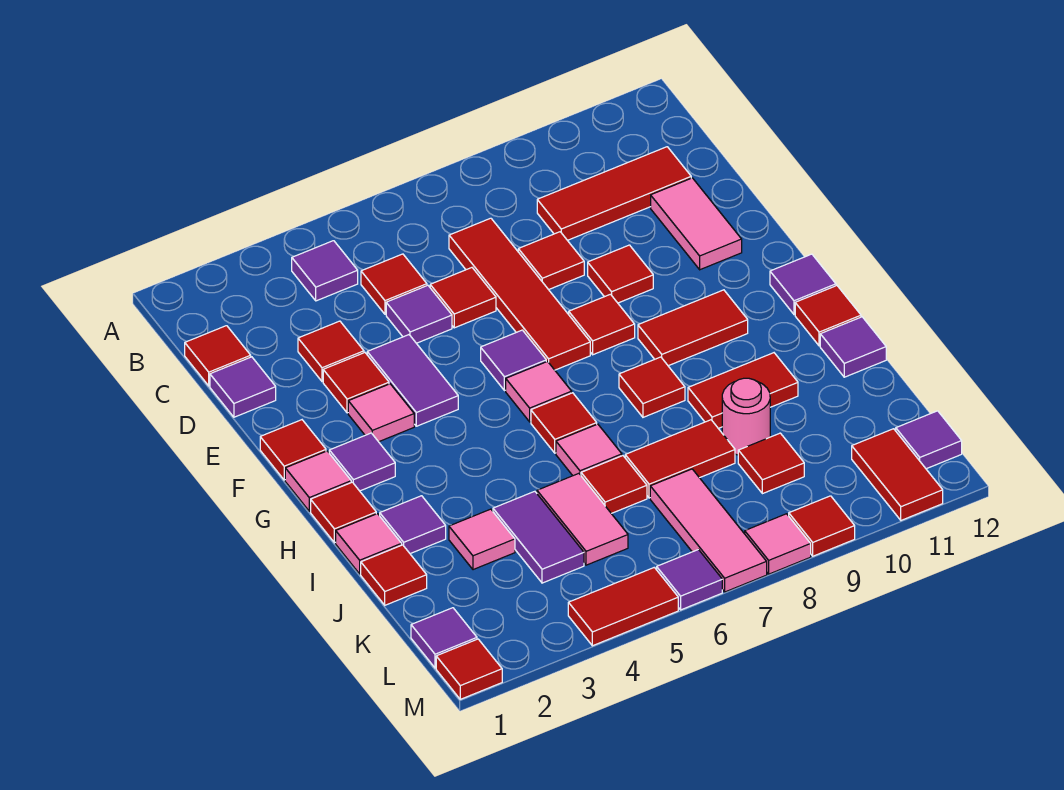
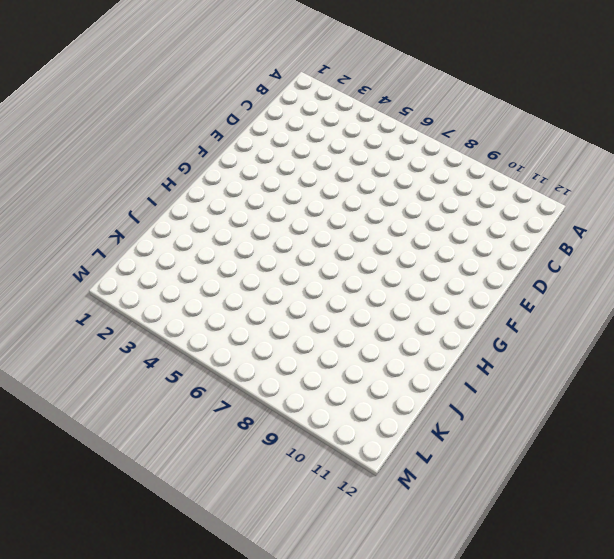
none -> purple tile B4 level 1
none -> red tile C1 level 1
none -> red tile C5 level 1
none -> red tile C7:F7 level 1

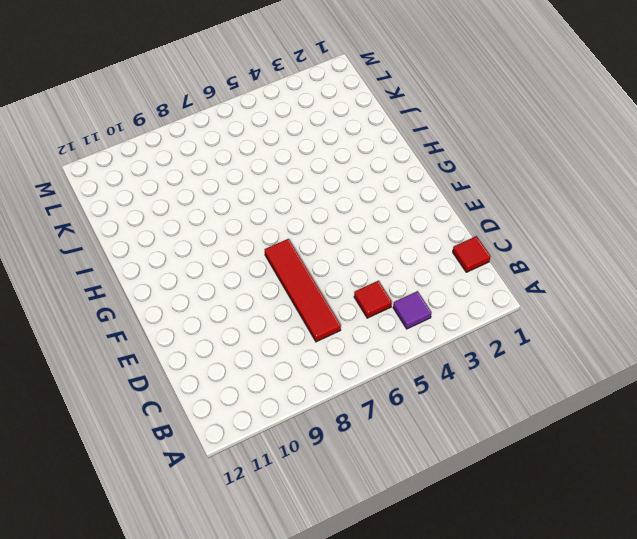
none -> red tile C9:C11 level 1
none -> purple tile D1 level 1
none -> red tile D3 level 1
none -> purple tile D5 level 1

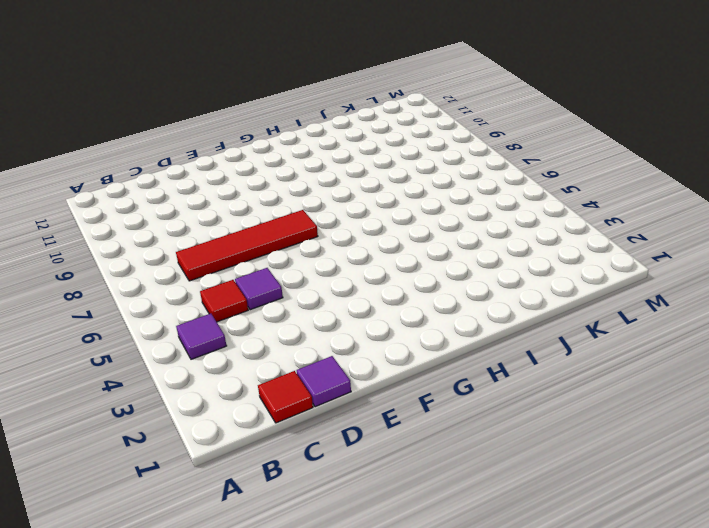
none -> red tile C9:C11 level 1
none -> red tile D3 level 1
none -> red tile D6 level 1
none -> red tile D8 level 1

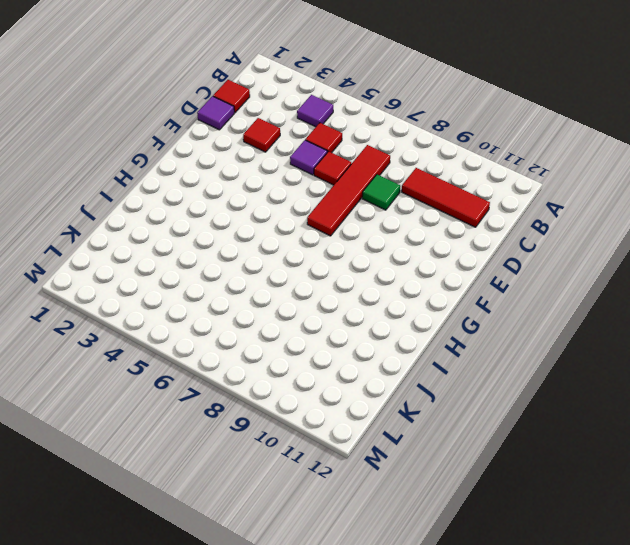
green tile D8 level 1 -> red tile D8 level 1
none -> pink tile D11:E11 level 1
none -> red tile E3 level 1
none -> purple tile E4:F4 level 1
none -> red tile E9 level 1

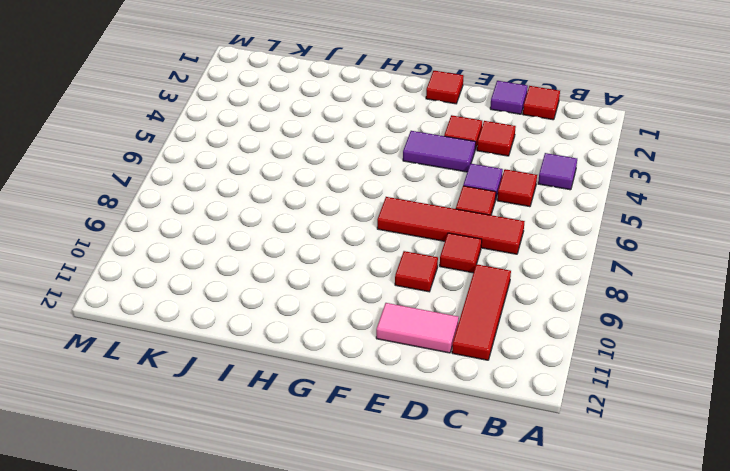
none -> pink tile F3 level 1
none -> purple tile F6 level 1
none -> red tile F8 level 1
none -> pink tile G1 level 1

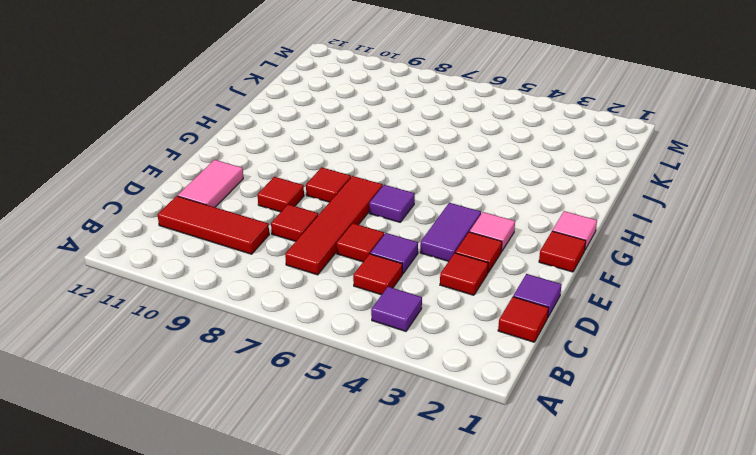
none -> purple tile G2 level 1
none -> pink tile G6 level 1
none -> red tile G9:G10 level 1
none -> purple tile G12 level 1

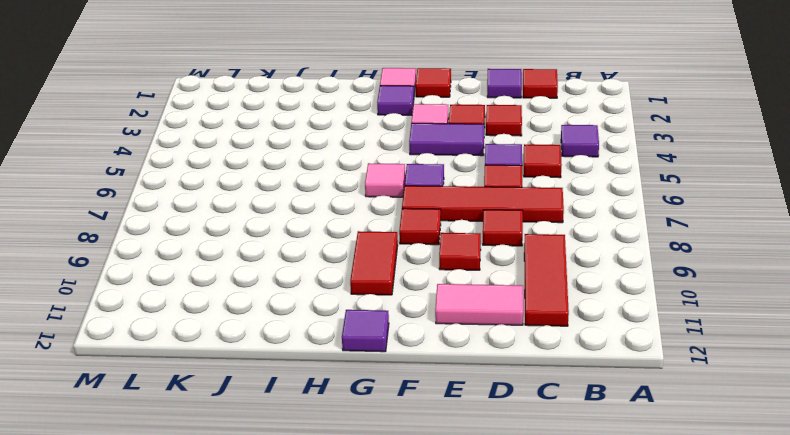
none -> red tile H1 level 1
none -> red tile H6 level 1
none -> red tile H8 level 1
none -> red tile H12 level 1

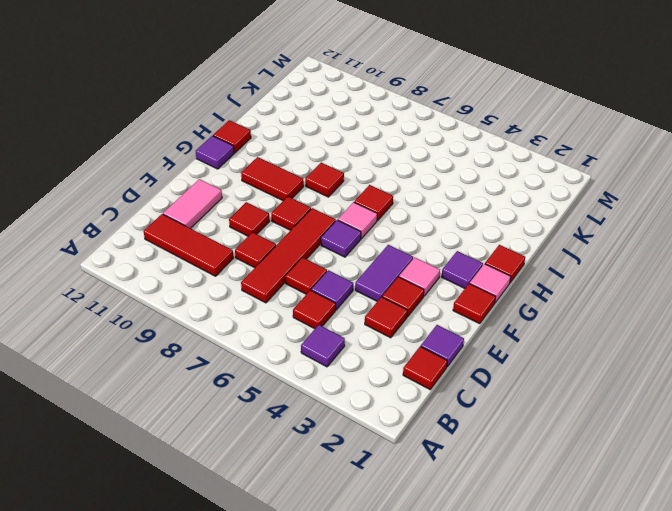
none -> pink tile I1 level 1
none -> purple tile I2 level 1
none -> pink tile I6 level 1
none -> red tile I9:I10 level 1

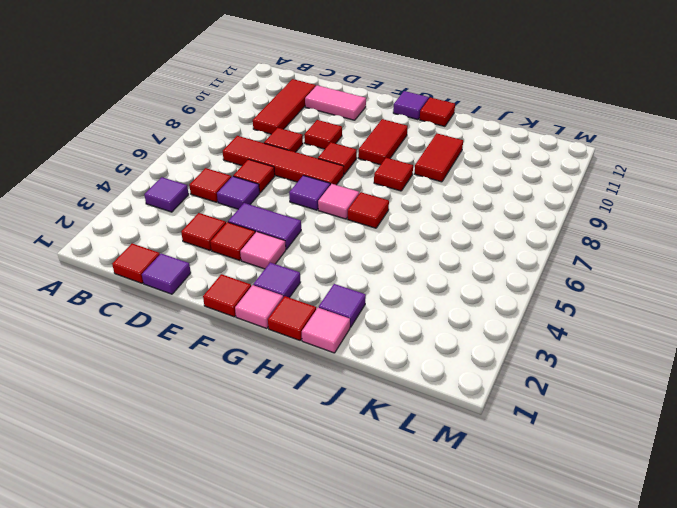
none -> pink tile I6 level 1
none -> purple tile I12 level 1
none -> red tile J1 level 1
none -> pink tile J3 level 1

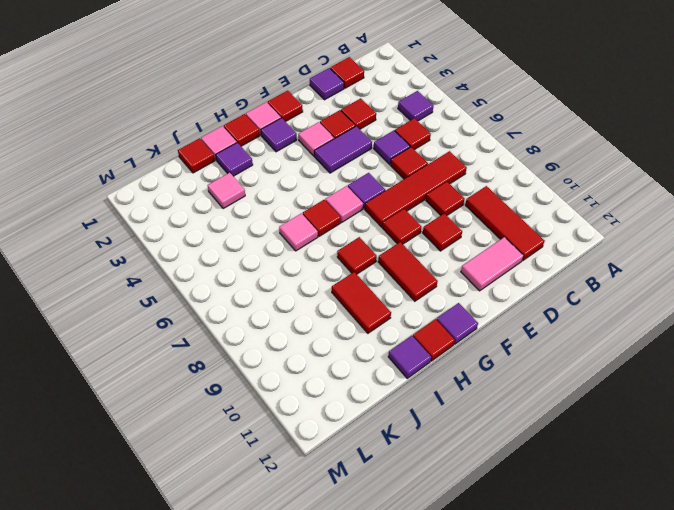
none -> purple tile J4:K4 level 1
none -> pink tile J5:K5 level 1
none -> red tile J6 level 1
none -> red tile J7:J8 level 1

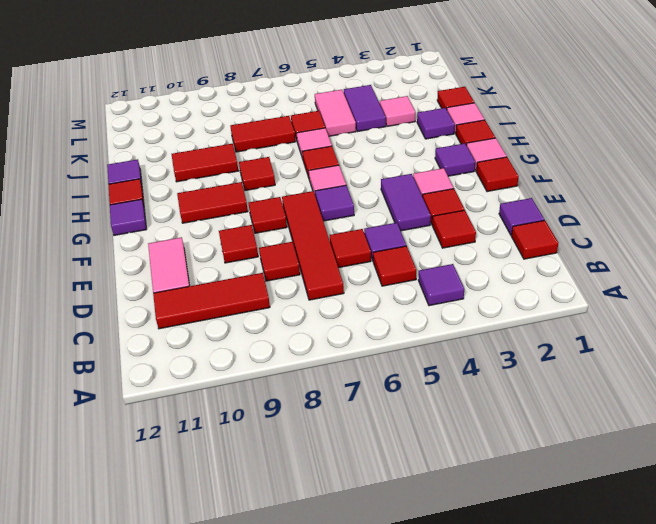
none -> pink round brick J9 level 1
none -> pink tile K7:M7 level 1
none -> red tile K9 level 1
none -> purple tile L1 level 1

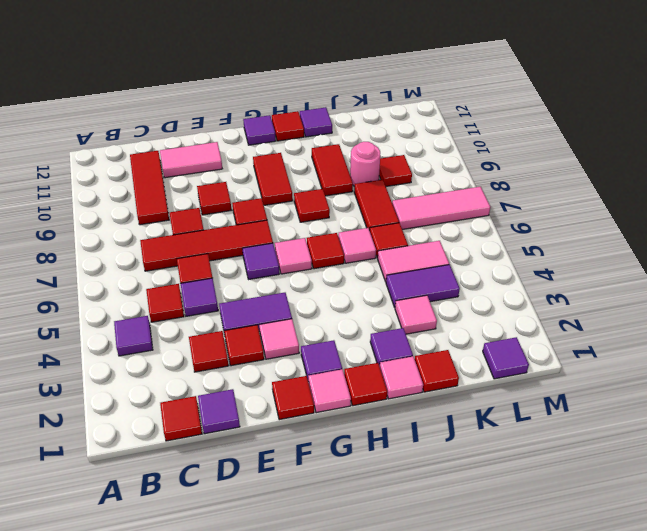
none -> red tile L11:M11 level 1
none -> purple tile L12 level 1
none -> red tile M1 level 1
none -> red tile M4:M5 level 1

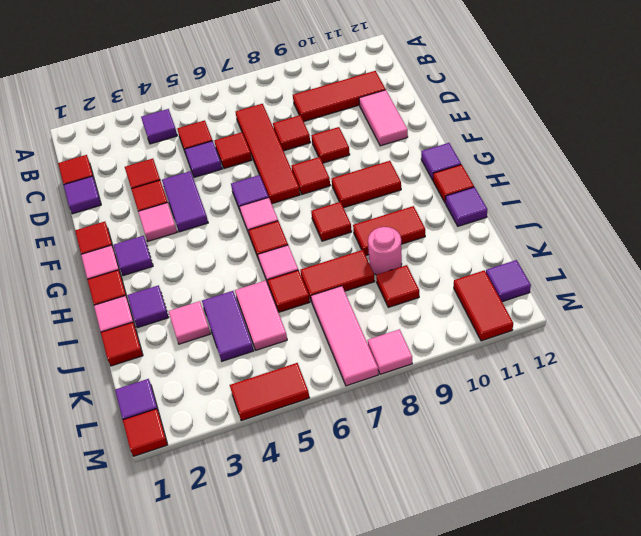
none -> purple tile M6 level 1
none -> red tile M9 level 1

